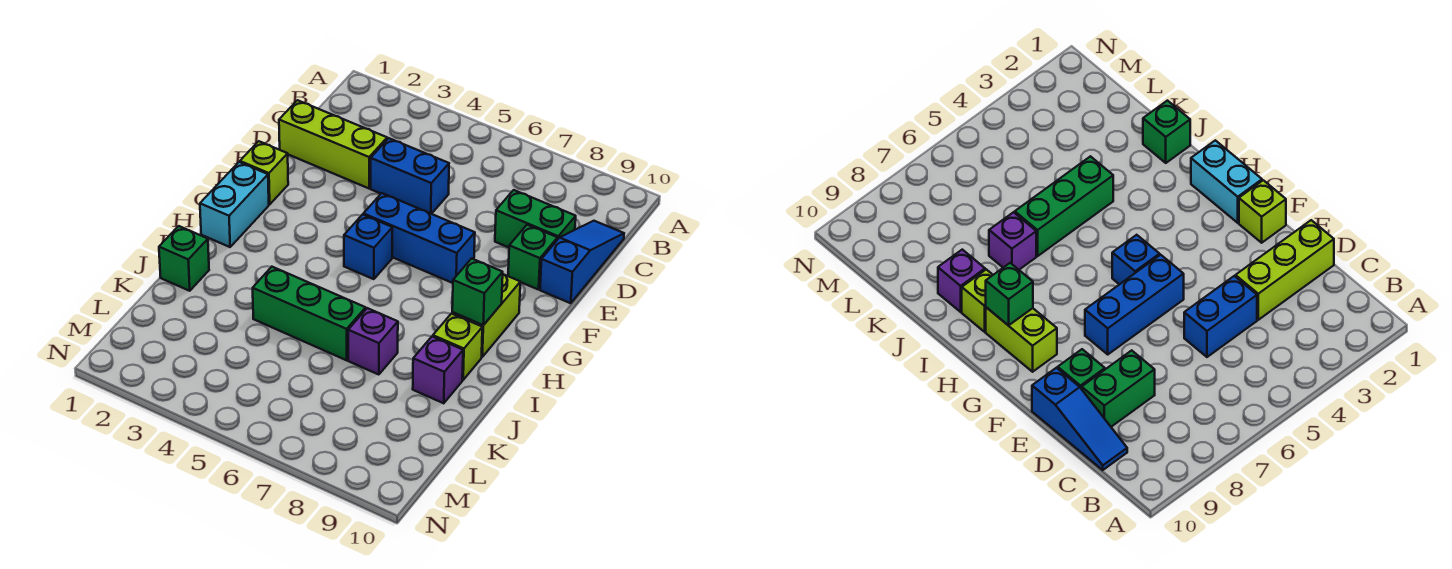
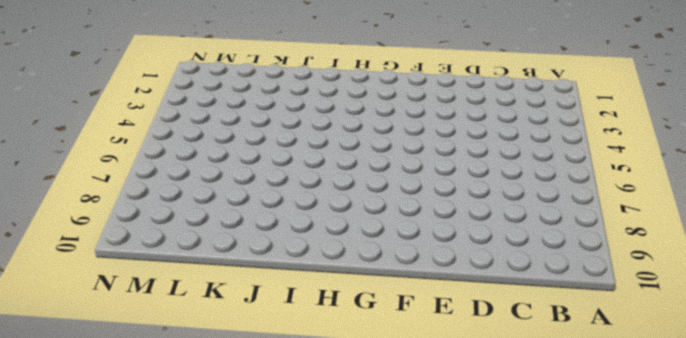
none -> blue slope C10:E10 level 1 top E
none -> lime brick D1:D3 level 1
none -> blue brick D4:D5 level 1

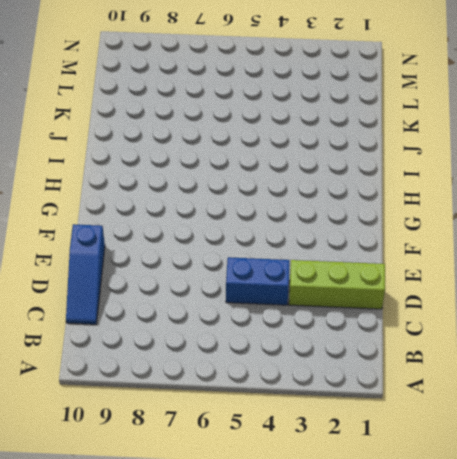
none -> green brick D8:D9 level 1
none -> green brick E9 level 1
none -> lime brick F1 level 1

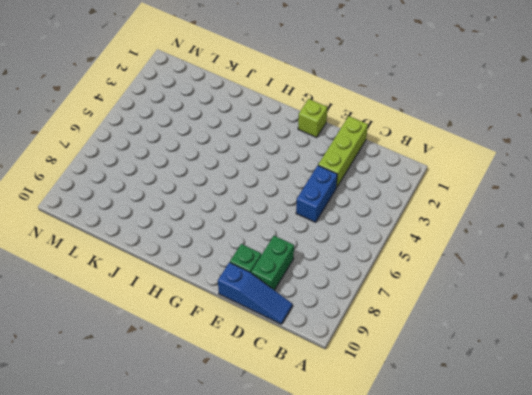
none -> blue brick F5:F7 level 1
none -> cyan brick G1:H1 level 1
none -> blue brick G5 level 1

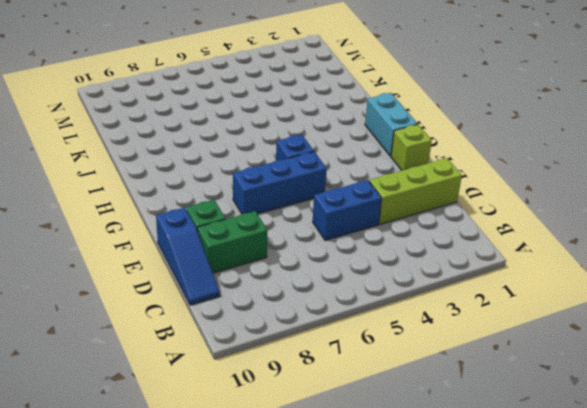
none -> lime brick G9:H9 level 1
none -> lime brick I9 level 1
none -> green brick J1 level 1

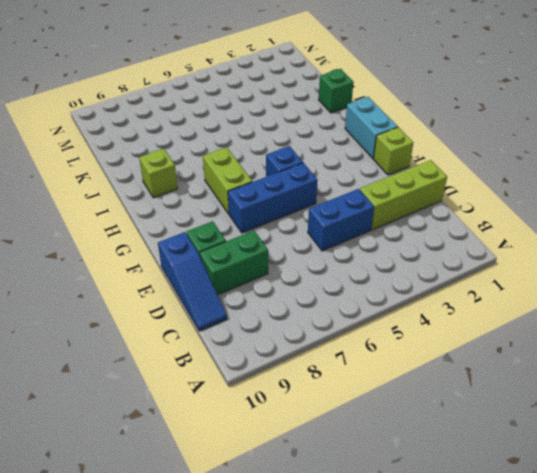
lime brick G7:H7 level 1 -> lime brick G9:H9 level 1
none -> green brick J4:J6 level 1
none -> purple brick J7 level 1
none -> purple brick J9 level 1

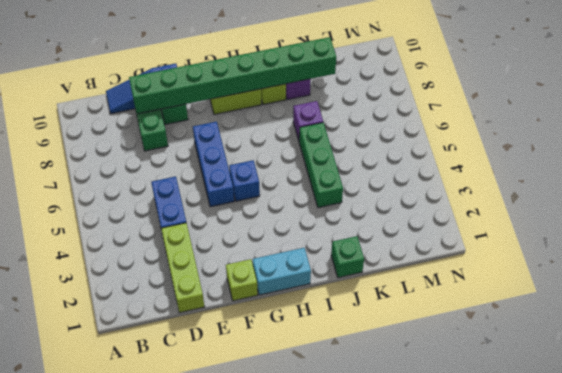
green brick D9:K9 level 2 -> green brick H9 level 2

